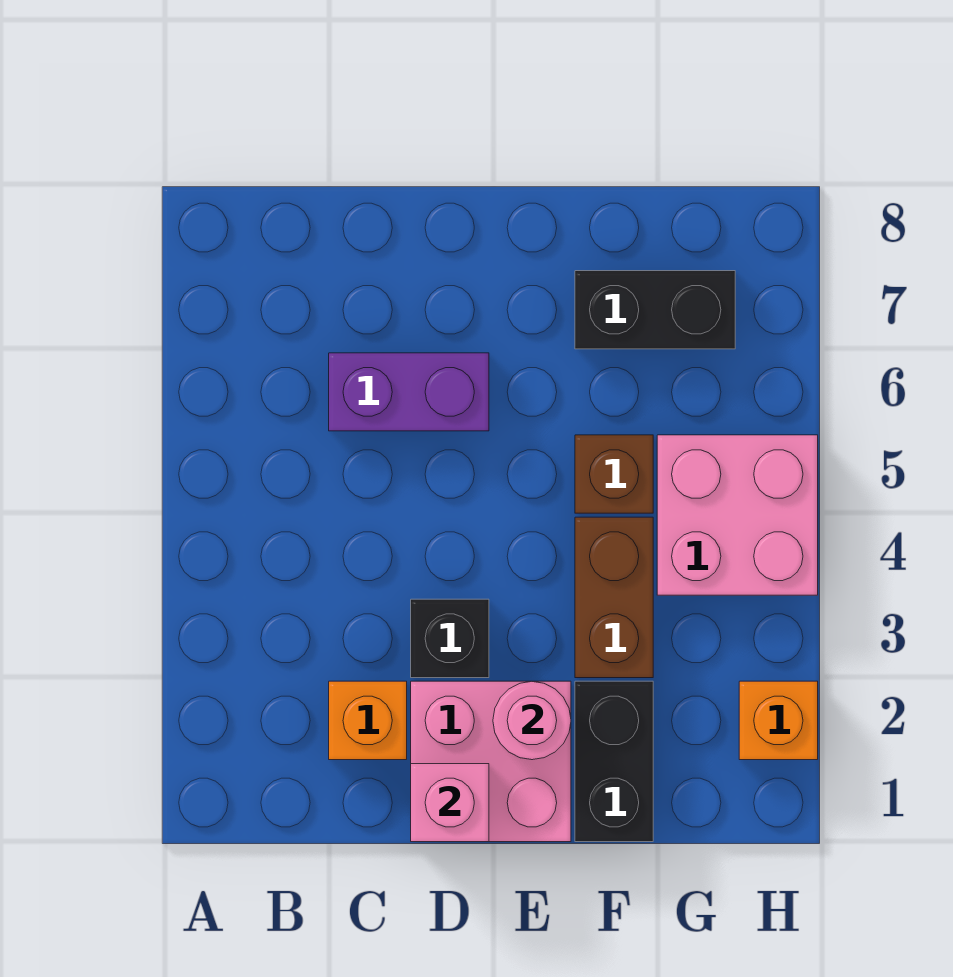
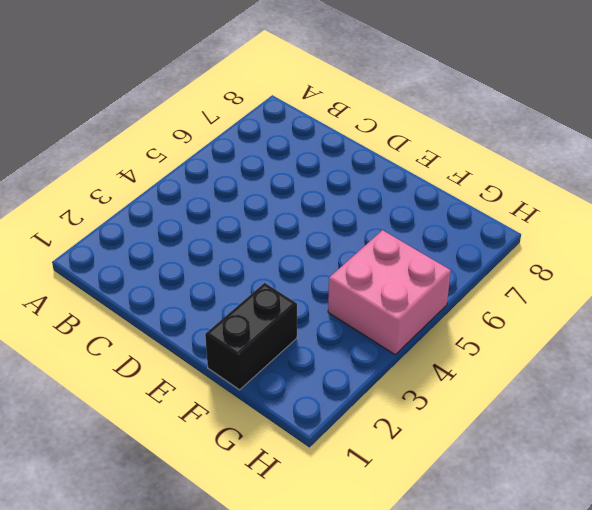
none -> orange brick C2 level 1
none -> purple brick C6:D6 level 1
none -> pink brick D1:E2 level 1

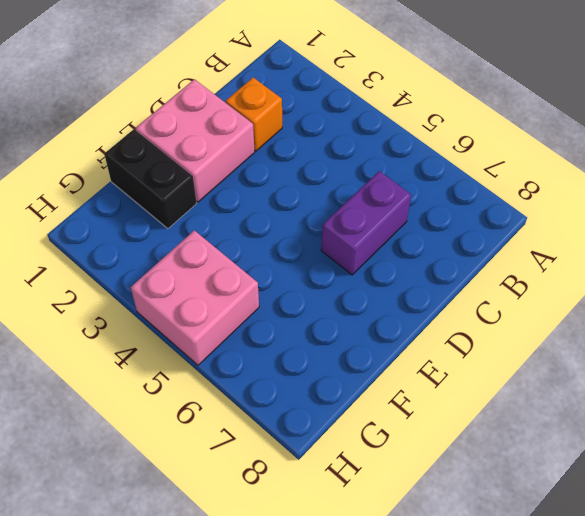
none -> black brick D3 level 1
none -> brown brick F3:F4 level 1
none -> brown brick F5 level 1

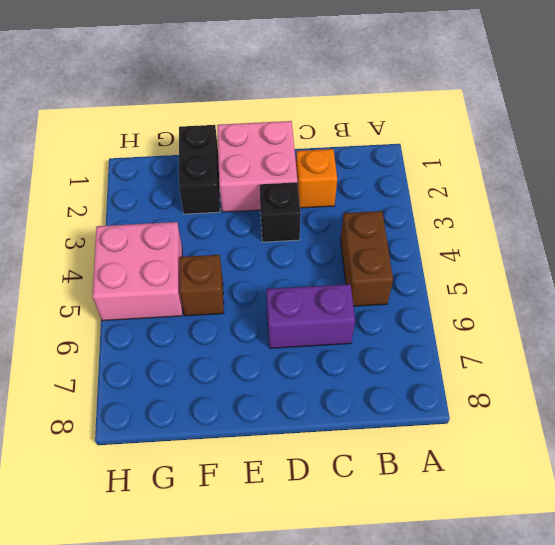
brown brick B4:B5 level 1 -> brown brick F3:F4 level 1
none -> black brick F7:G7 level 1
none -> orange brick H2 level 1
none -> pink brick D1 level 2

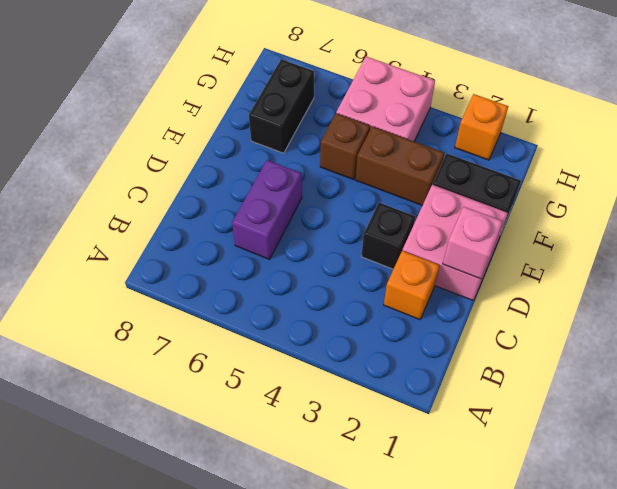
none -> pink round brick E2 level 2

